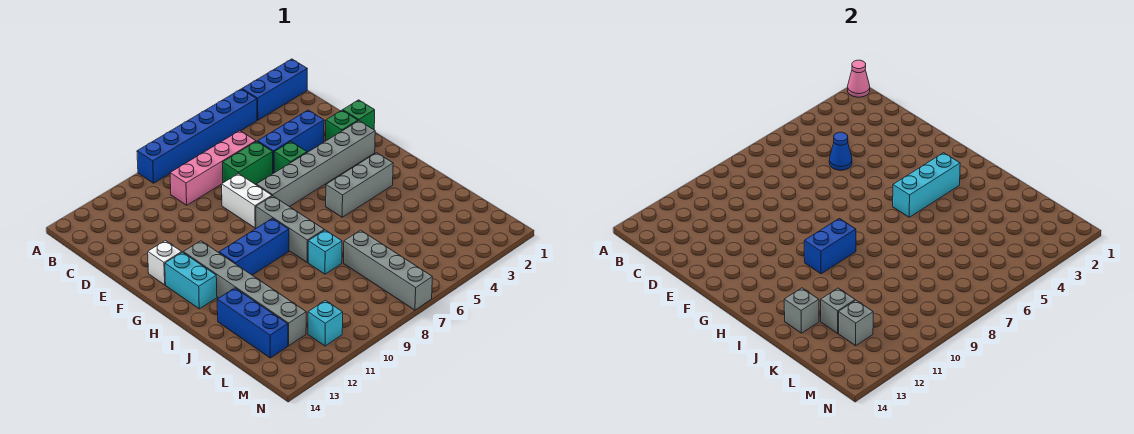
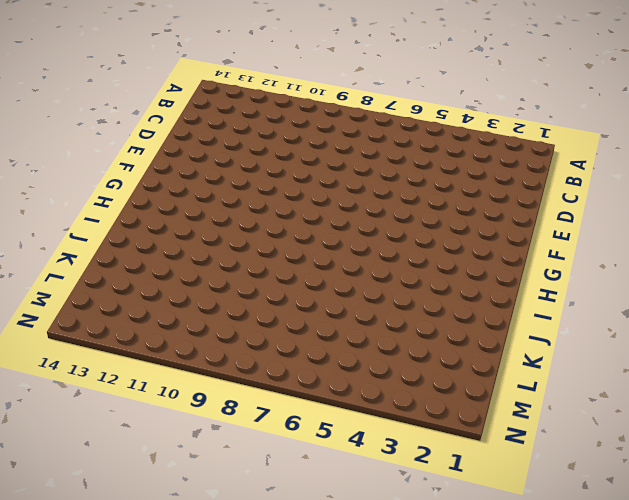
none -> blue brick A1:A3 level 1
none -> blue brick A4:A9 level 1
none -> pink brick C6:C9 level 1

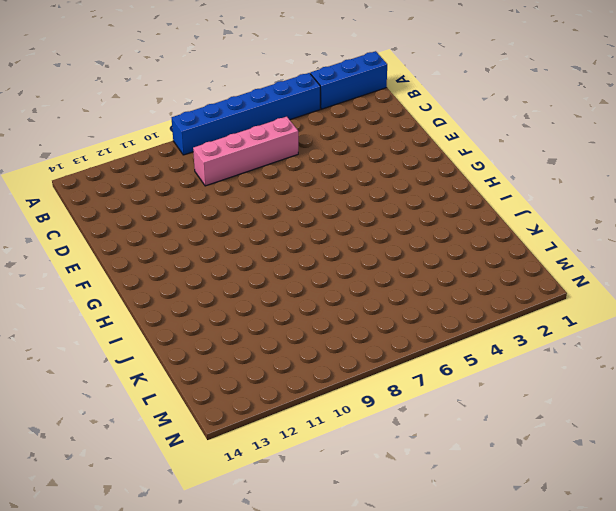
none -> blue brick D3:D5 level 1
none -> green brick D6:D7 level 1
none -> green brick E1 level 1

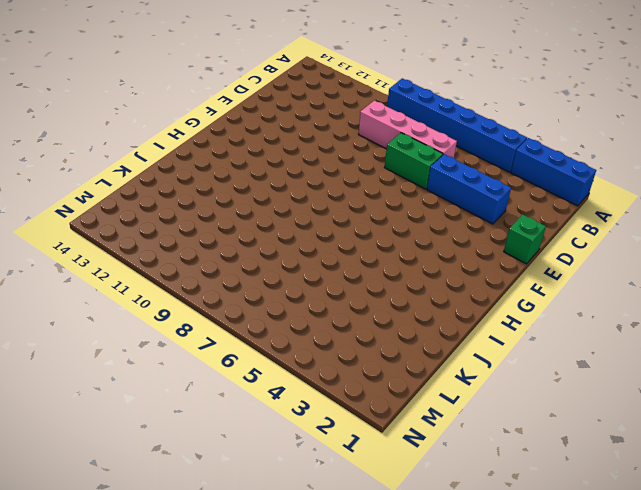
none -> green brick E2 level 1
none -> green brick E5 level 1
none -> white brick E8:F8 level 1

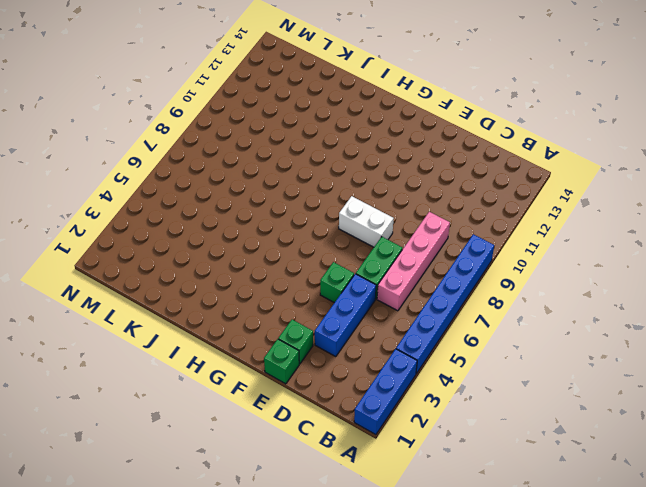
none -> grey brick F2:F7 level 1
none -> white brick F13 level 1
none -> grey brick G8:I8 level 1

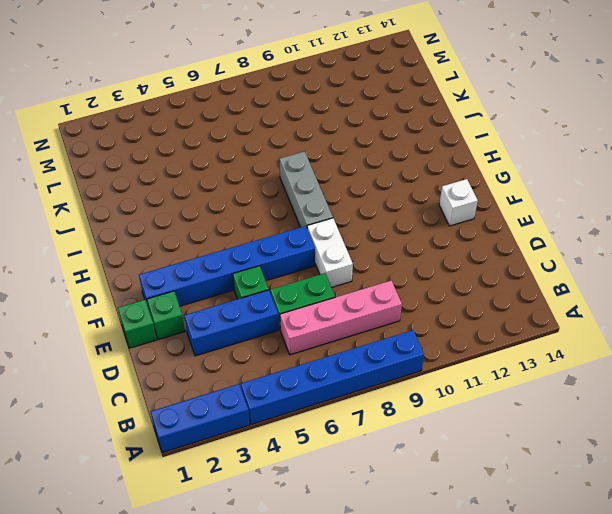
blue brick F2:F7 level 1 -> grey brick F2:F7 level 1
none -> grey brick G12:L12 level 1
none -> cyan brick G13:H13 level 1
none -> grey brick H3:H5 level 1

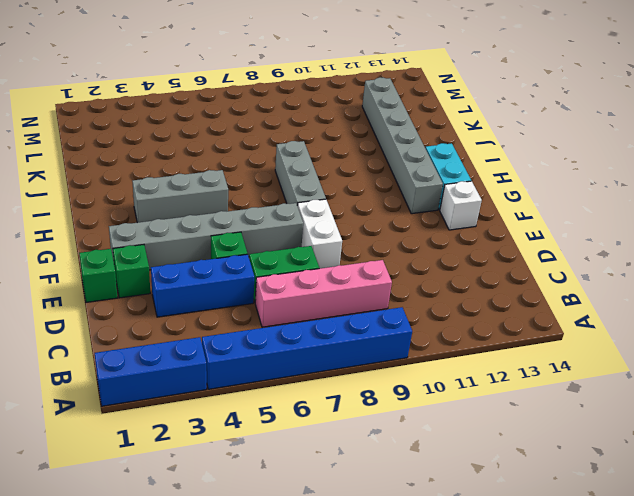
none -> blue brick H9:H11 level 1
none -> cyan brick J8 level 1
none -> blue brick J13:L13 level 1

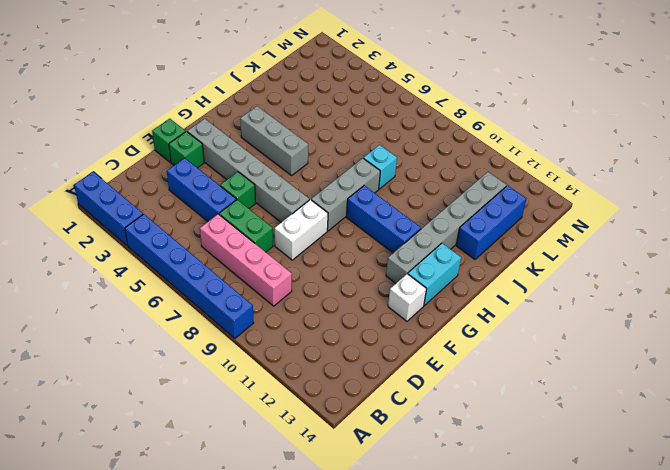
none -> grey brick K7:N7 level 1
none -> cyan brick M11 level 1
none -> pink cone A1 level 2

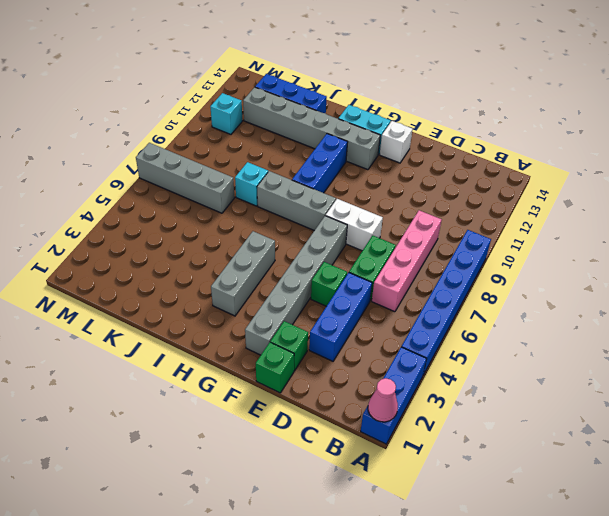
none -> blue cone D5 level 2
none -> cyan brick H3:H5 level 2
none -> blue brick H9:H10 level 2

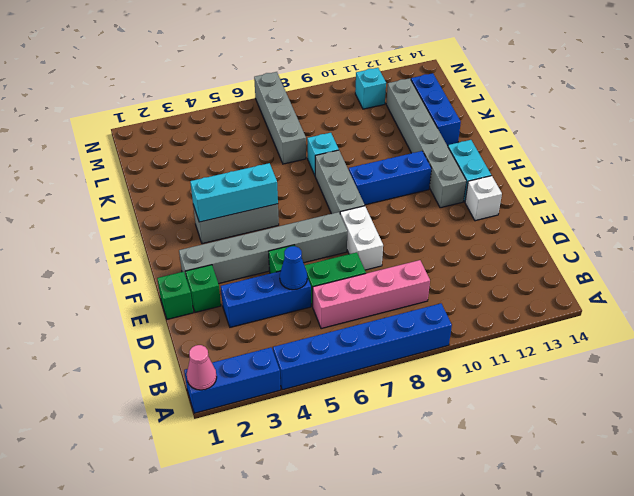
none -> blue brick H9:H10 level 2
none -> grey brick J13 level 2
none -> grey brick K12 level 2

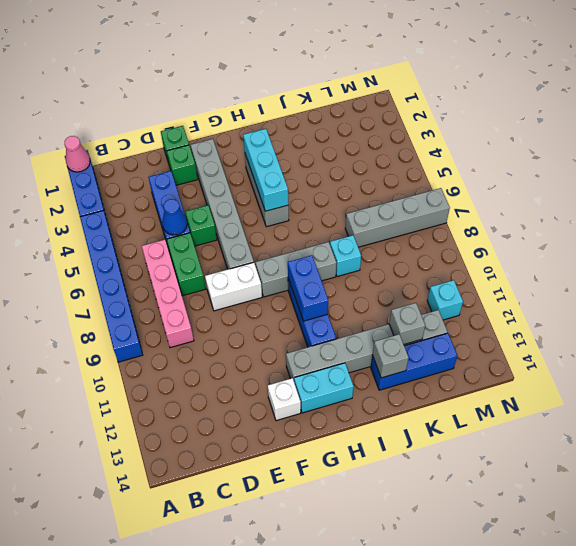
none -> grey brick L12 level 2

